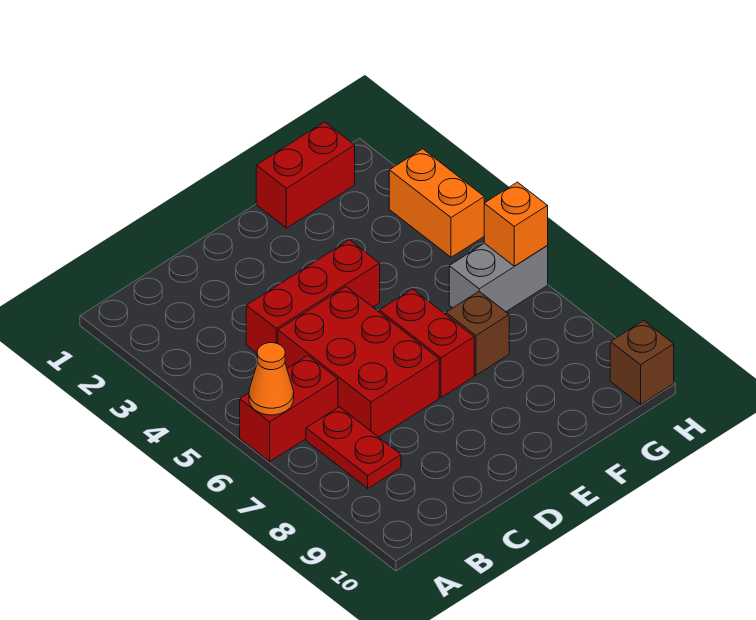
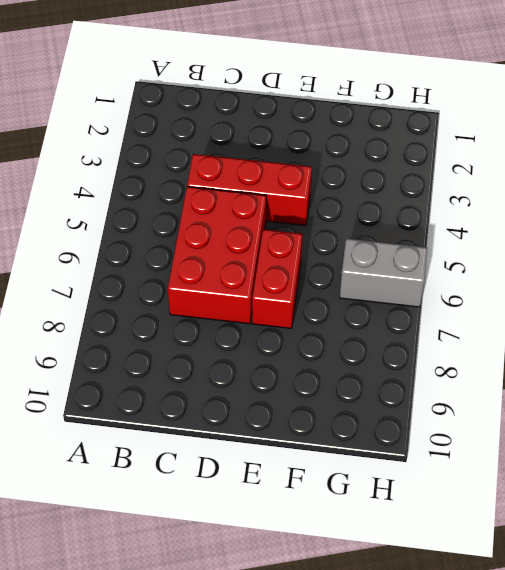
none -> red brick A6:B6 level 1
none -> red plate B7:B8 level 1
none -> red brick F1:G1 level 1

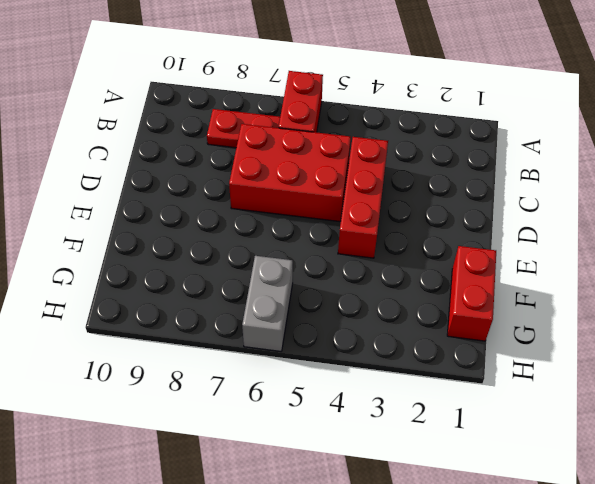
none -> red brick E6:E7 level 1
none -> brown brick F7 level 1
none -> orange brick H3:H4 level 1

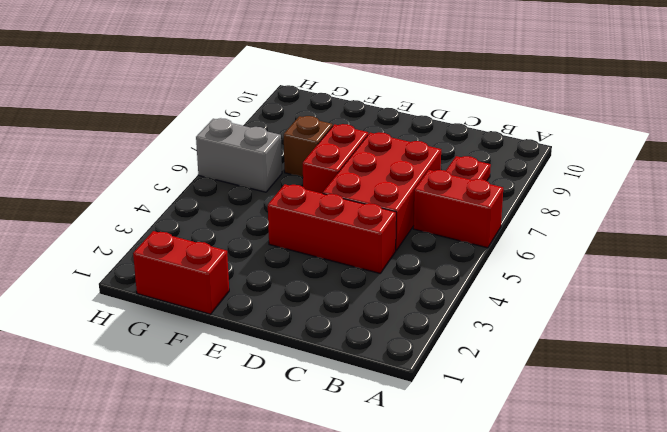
none -> orange brick H3:H4 level 1
none -> brown brick H10 level 1
none -> orange cone A6 level 2

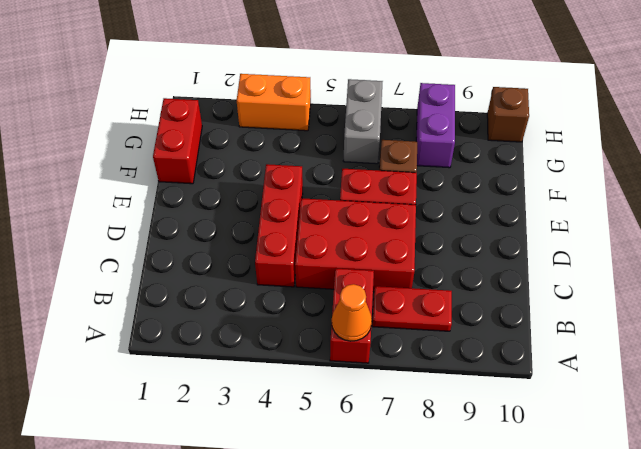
purple brick G8:H8 level 1 -> none
none -> orange brick H6 level 2

